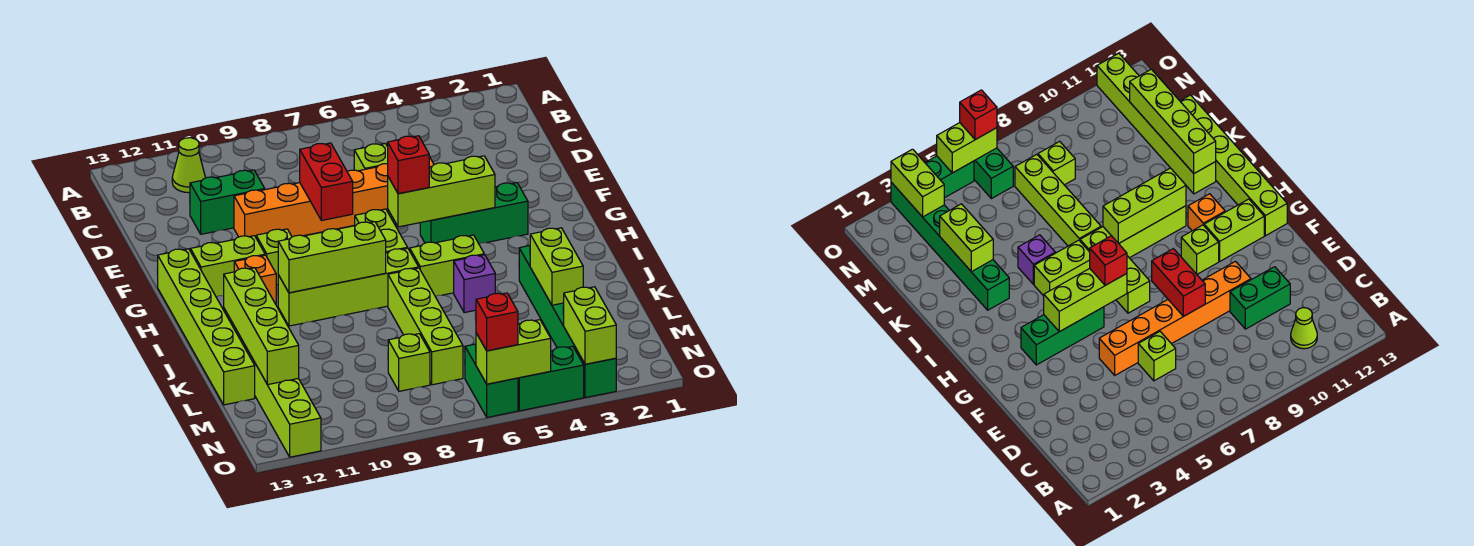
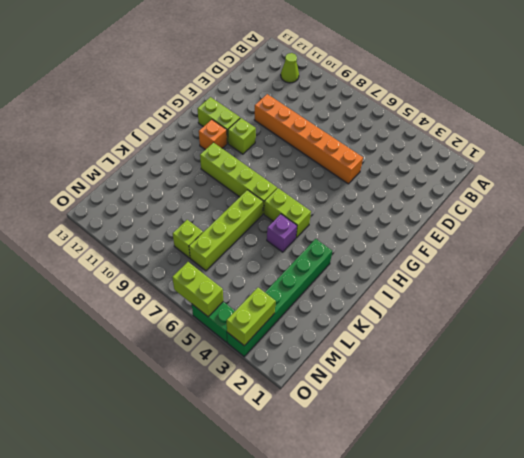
none -> lime brick D6 level 1
none -> green brick D10:D11 level 1
none -> green brick G3:G5 level 1

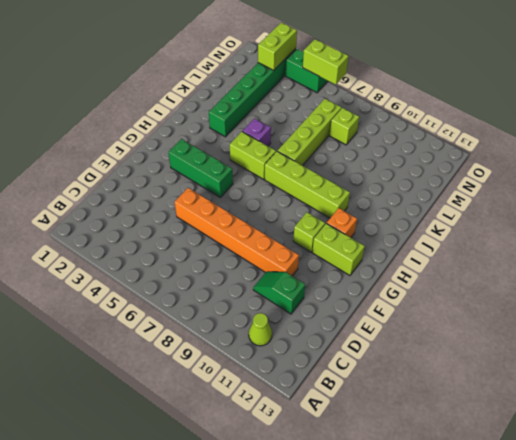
green slope D10:D11 level 1 top 11 -> green brick D10:D11 level 1
none -> lime brick D6 level 1
none -> lime brick G7:H7 level 1
none -> lime brick G13:L13 level 1

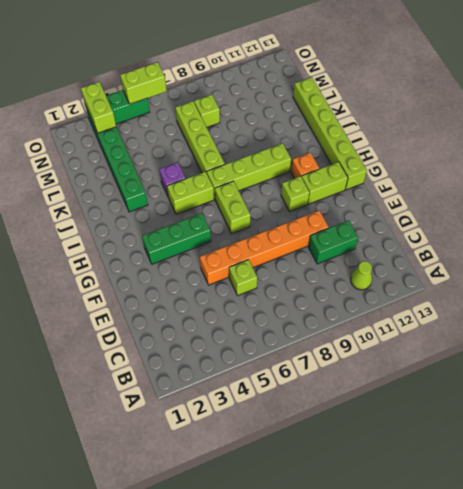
none -> lime brick J12:O12 level 1
none -> green brick N6:O6 level 1
none -> red brick E8:F8 level 2

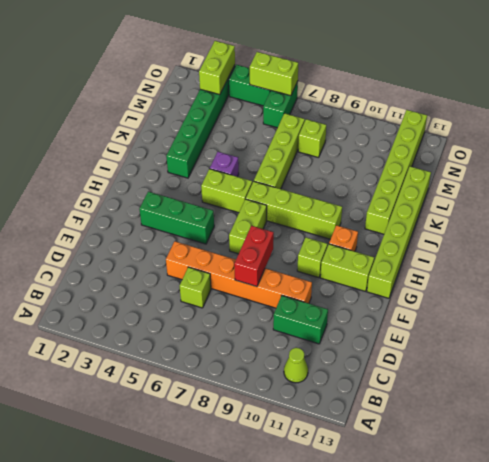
none -> lime brick G4:G6 level 2
none -> lime brick I8:I10 level 2
none -> lime brick J12:M12 level 2

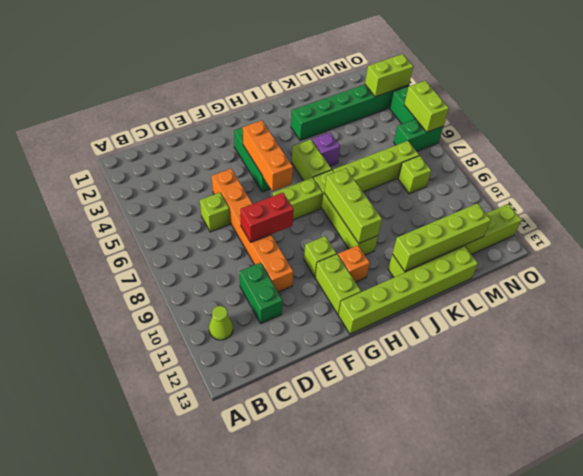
orange brick G4:G6 level 2 -> lime brick G4:G6 level 2
none -> lime brick K3:L3 level 2
none -> red brick G6 level 3
none -> red brick O6 level 3

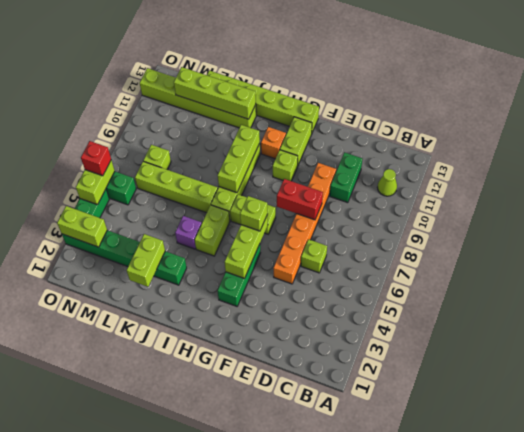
lime brick G6 level 3 -> red brick G6 level 3
lime brick K2:K3 level 2 -> lime brick K3:L3 level 2

